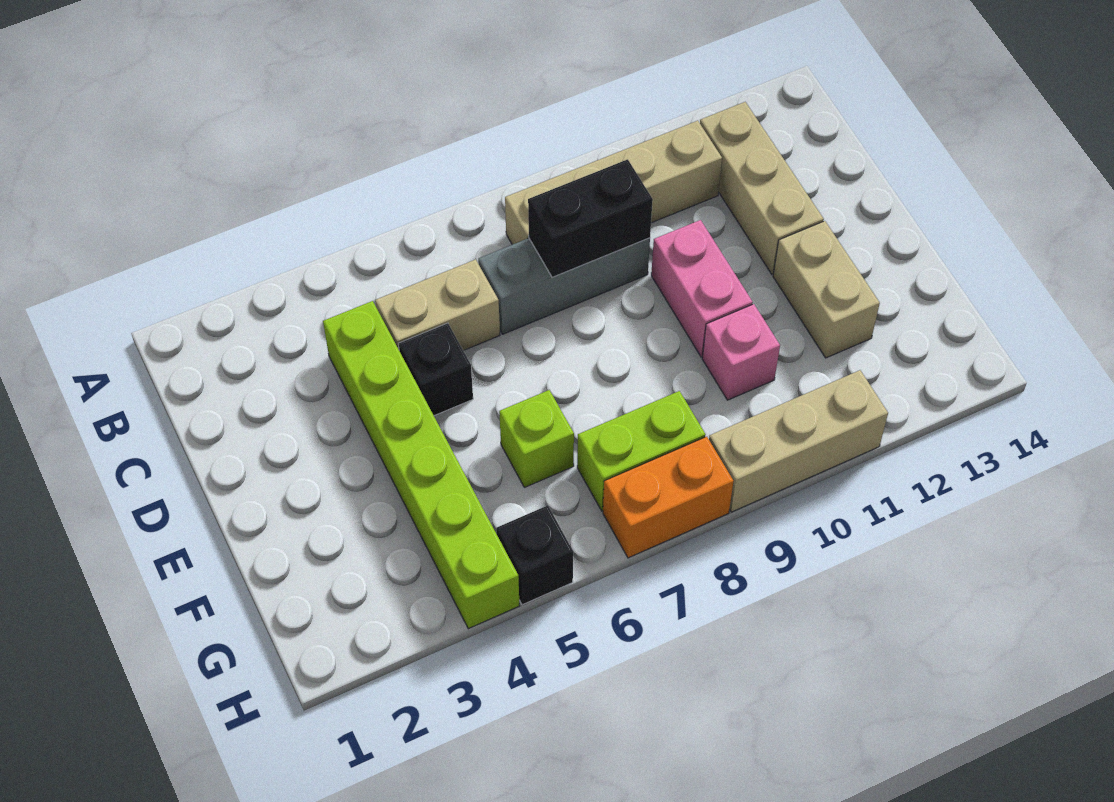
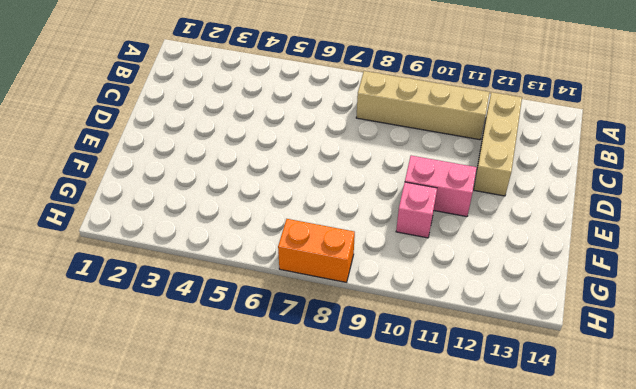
pink brick E10:E11 level 1 -> pink brick D10:E10 level 1
none -> lime brick C4:H4 level 1
none -> tan brick C5:C6 level 1
none -> grey brick C7:C9 level 1

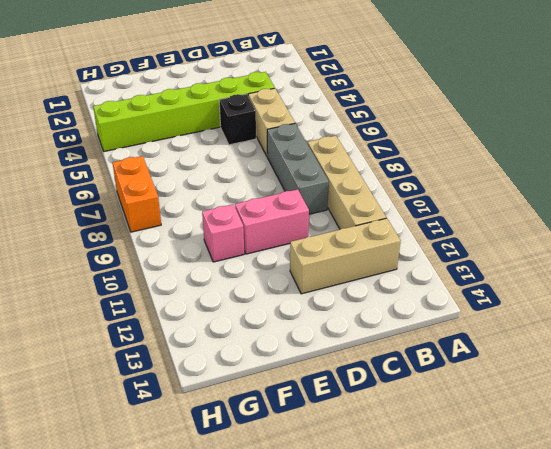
none -> tan brick E12:F12 level 1
none -> lime brick F6 level 1
none -> lime brick G7:G8 level 1

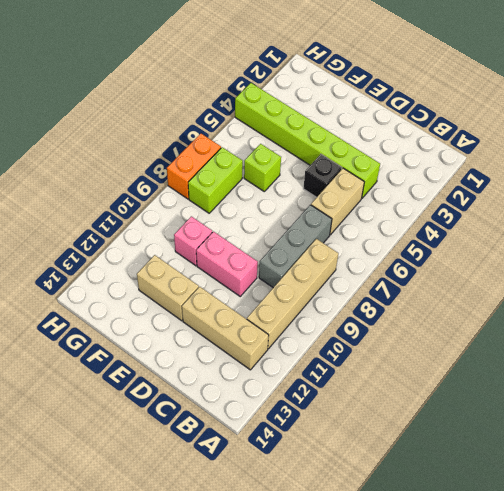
none -> black brick H5 level 1
none -> tan brick H9:H11 level 1
none -> black brick C8:C9 level 2

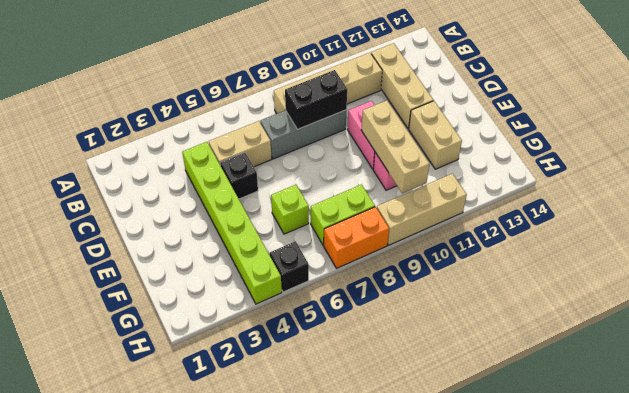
tan brick E10:G10 level 2 -> none

